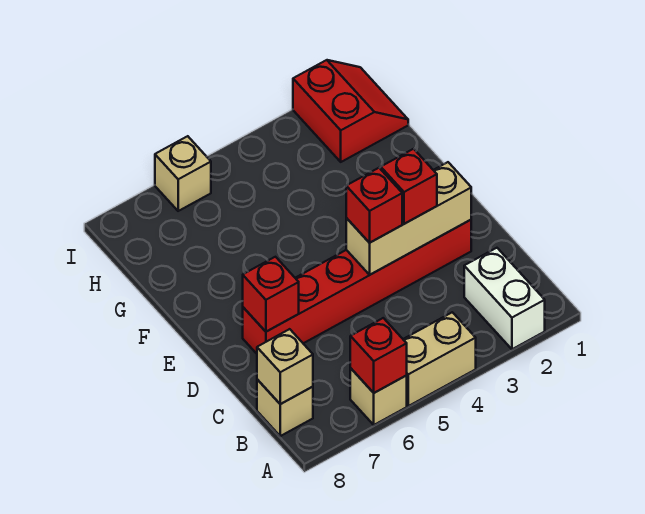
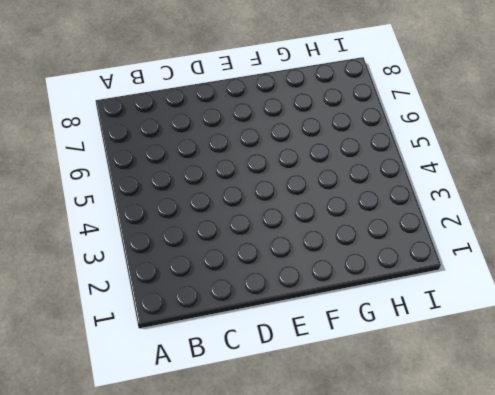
none -> white brick A2:B2 level 1
none -> tan brick A4:A5 level 1
none -> tan brick A6 level 1

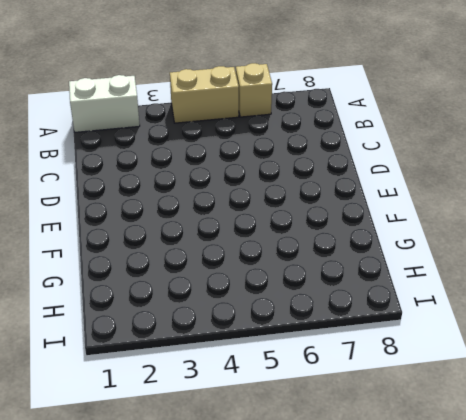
white brick A1:A2 level 1 -> white brick A2:B2 level 1
none -> tan brick B8 level 1
none -> red brick D2:D7 level 1
none -> red slope H1:I2 level 1 top 2

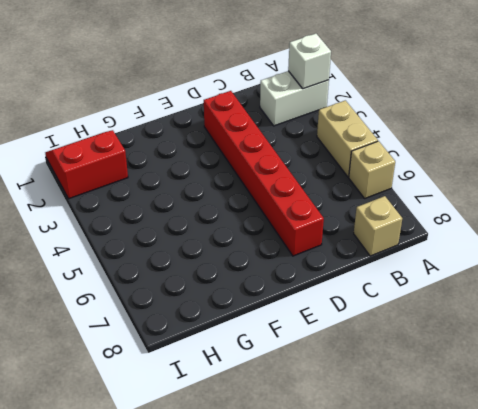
white brick A2 level 2 -> none
none -> tan brick I6 level 1
none -> red brick A6 level 2
none -> tan brick B8 level 2

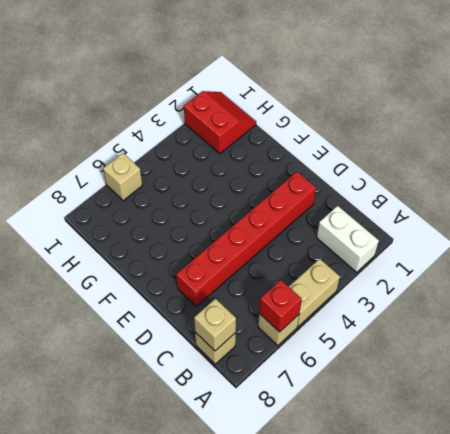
none -> tan brick D2:D4 level 2
none -> red brick D7 level 2
none -> red brick D3 level 3

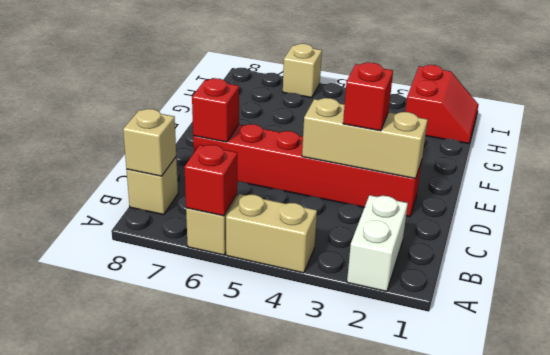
none -> red brick D4 level 3

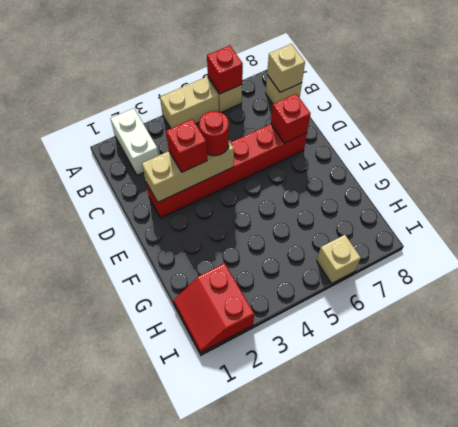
red round brick D4 level 3 -> red brick D4 level 3

